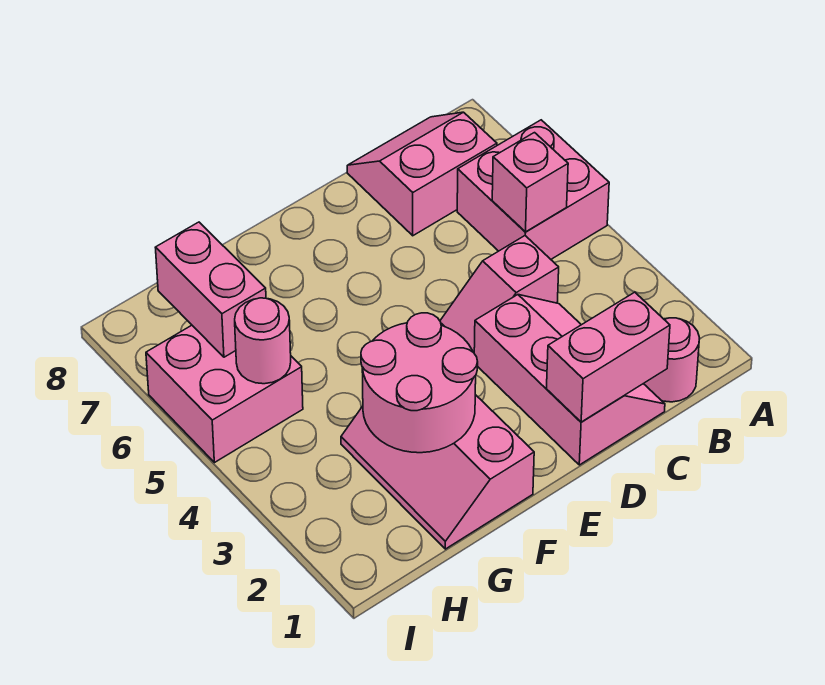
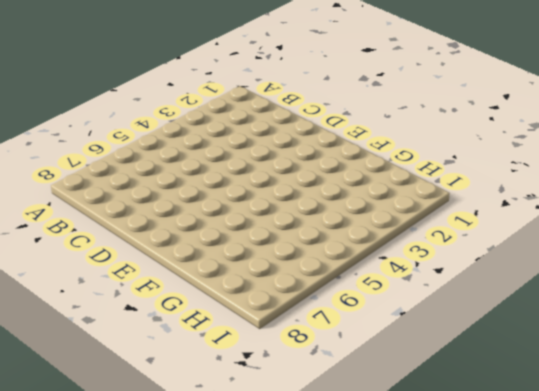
none -> pink brick A5:B6 level 1
none -> pink round brick B1 level 1
none -> pink slope B7:C8 level 1 top 7

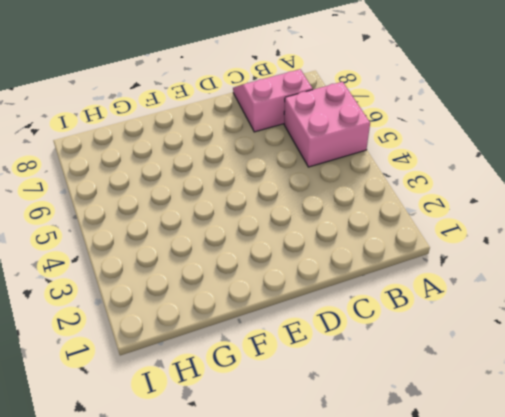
none -> pink round brick B1 level 1
none -> pink slope C1:D3 level 1 top D
none -> pink slope C4:D4 level 1 top C

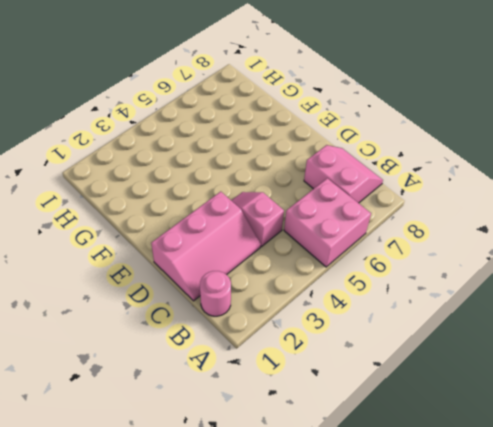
none -> pink slope F1:G3 level 1 top F
none -> pink brick H5:I6 level 1
none -> pink brick B5 level 2

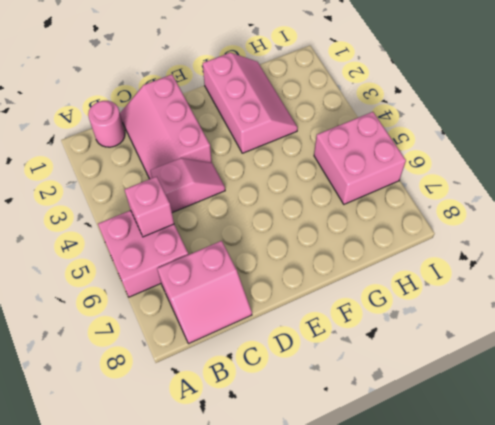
none -> pink brick C1:D1 level 2
none -> pink round brick F2:G3 level 2
none -> pink round brick H5 level 2

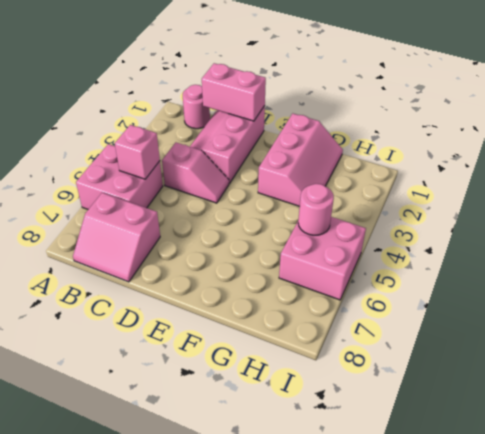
none -> pink round brick F2:G3 level 2
none -> pink brick H6:H7 level 2

